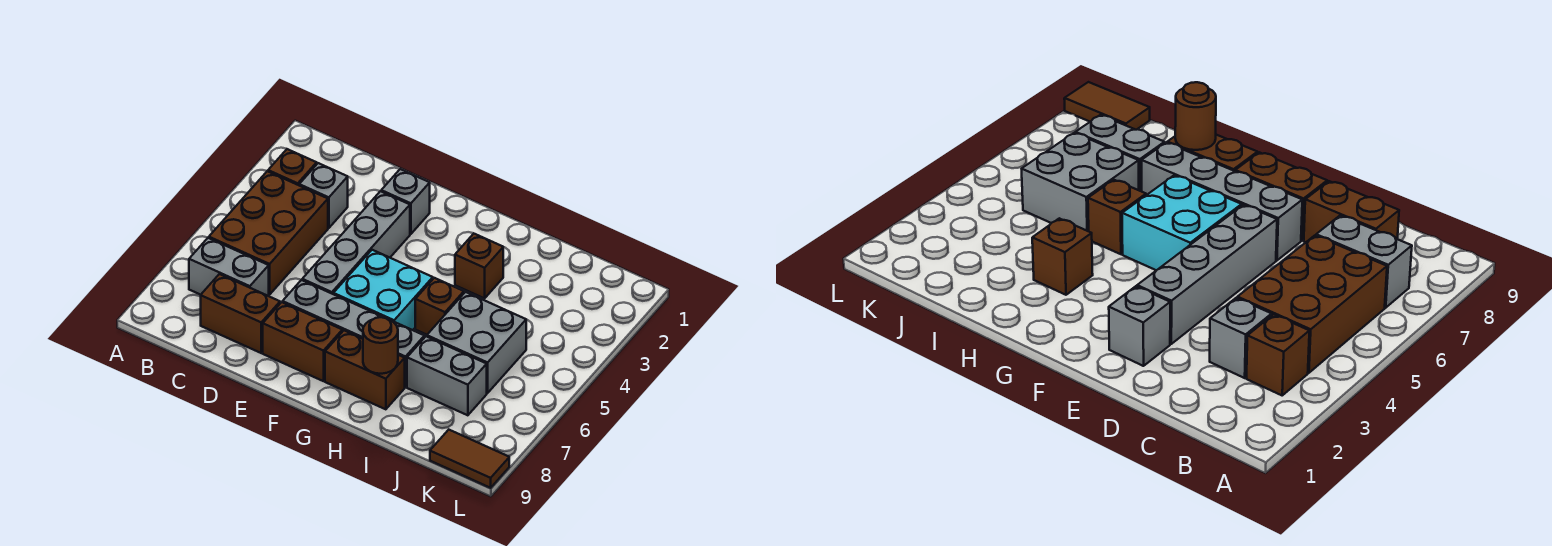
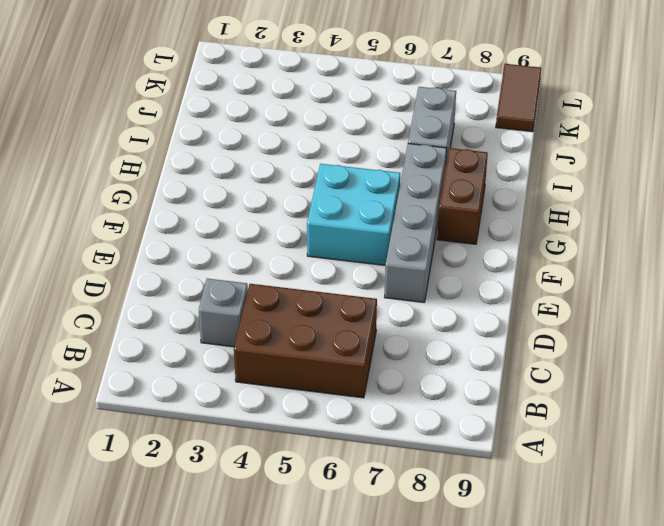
none -> brown brick B3 level 1
none -> grey brick B7:C7 level 1
none -> brown brick C8:D8 level 1

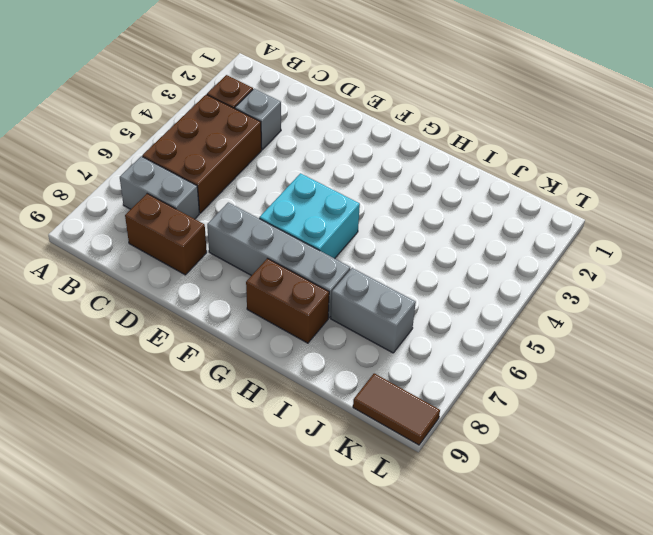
none -> grey brick E2 level 1
none -> grey brick E3:E6 level 1
none -> brown brick E8:F8 level 1

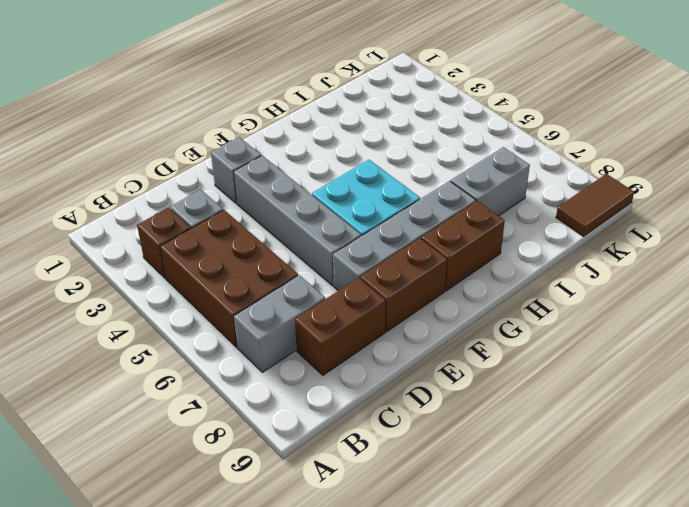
none -> brown brick H3 level 1
none -> brown brick H5 level 1
none -> grey brick I5:J6 level 1

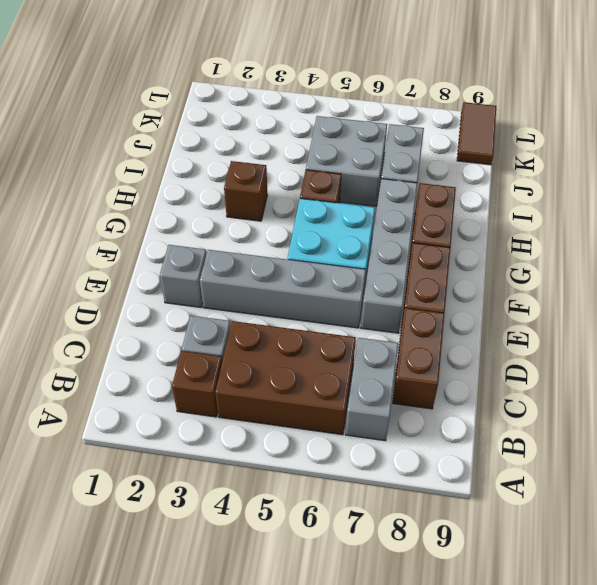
none -> brown round brick H8 level 2

